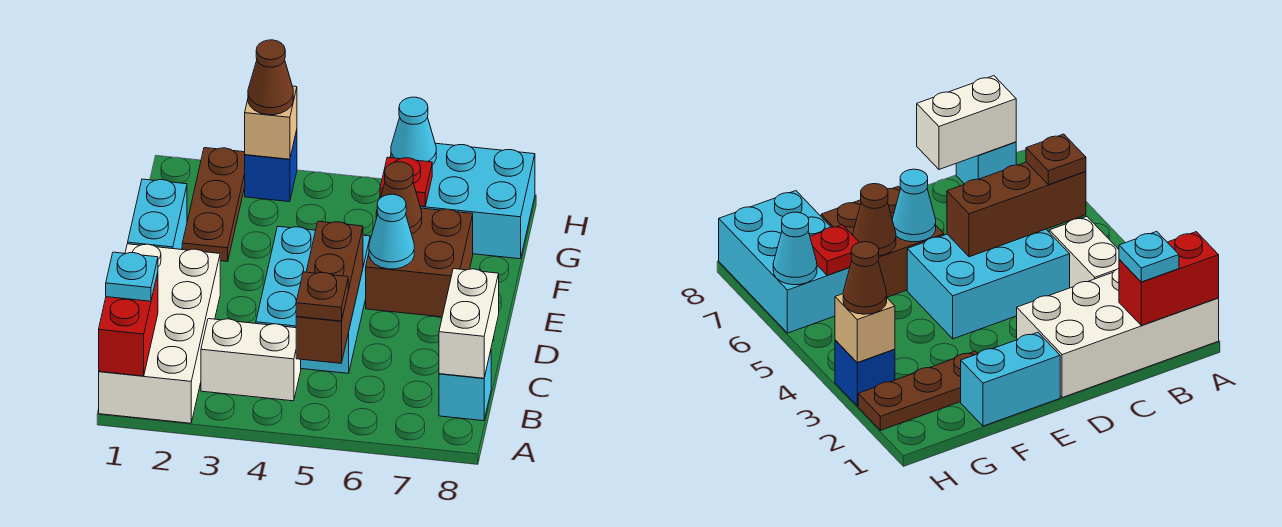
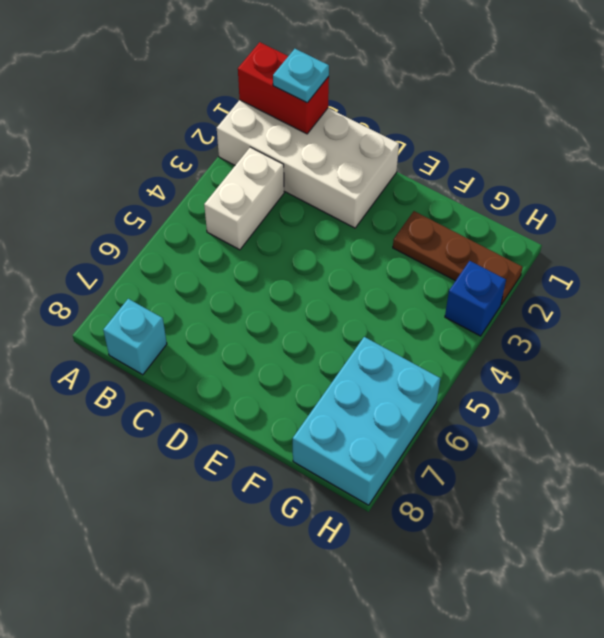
none -> cyan brick C4:E5 level 1
none -> cyan brick E1:F1 level 1
none -> brown brick E6:F7 level 1

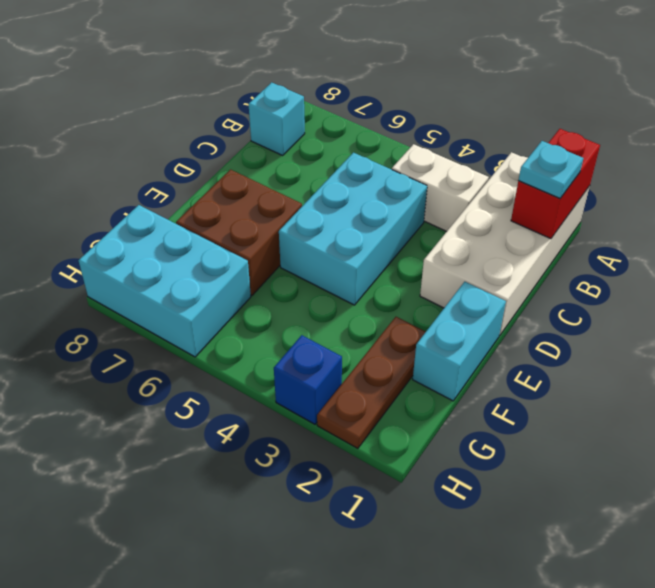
none -> brown brick B5:D5 level 2
none -> white brick B8:C8 level 2
none -> cyan cone E6 level 2

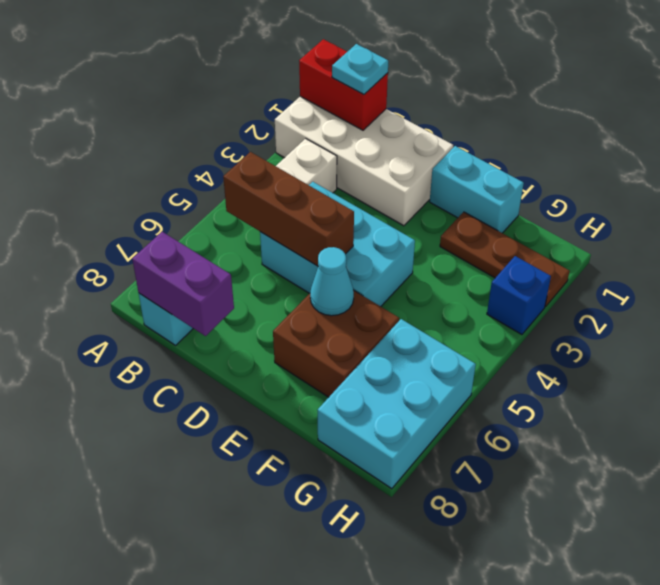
purple brick B8:C8 level 2 -> white brick B8:C8 level 2
none -> brown cone F6 level 2
none -> red plate G6 level 2
none -> tan brick H3 level 2

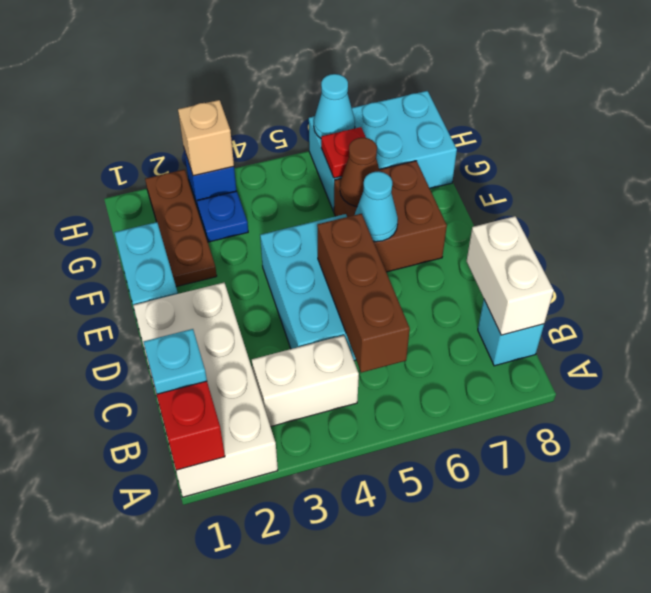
blue plate G3 level 1 -> none
none -> brown plate B5 level 3
none -> brown cone H3 level 3

